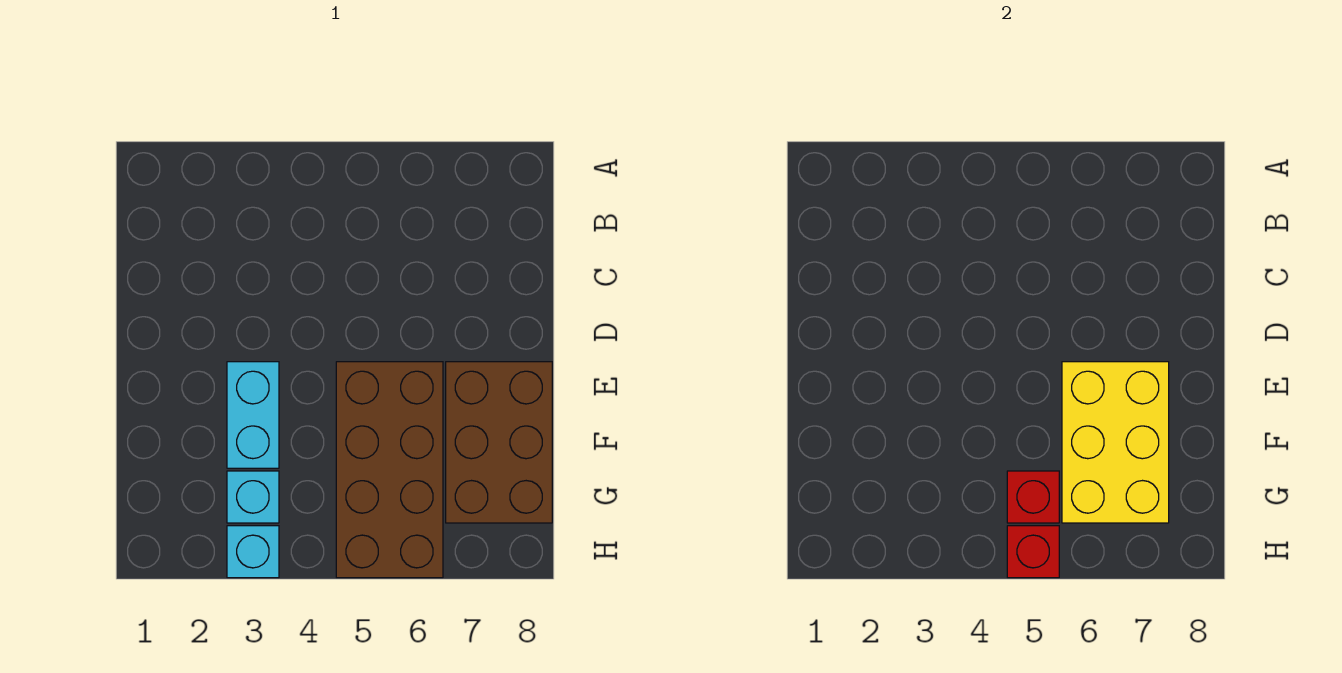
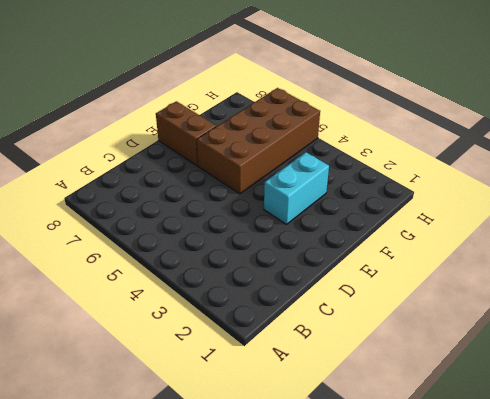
brown brick E7:E8 level 1 -> brown brick E7:G8 level 1
none -> cyan brick G3 level 1
none -> cyan brick H3 level 1

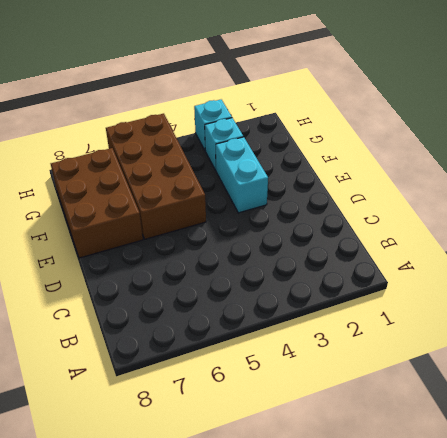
none -> yellow brick E6:G7 level 2
none -> red brick G5 level 2

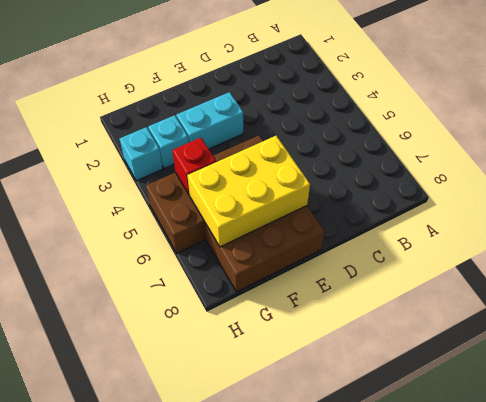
none -> red brick H5 level 2

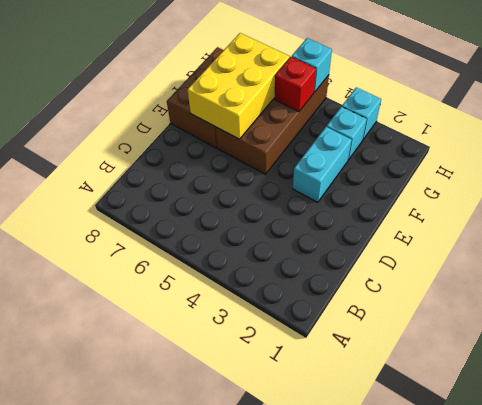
cyan brick H5 level 2 -> red brick H5 level 2

